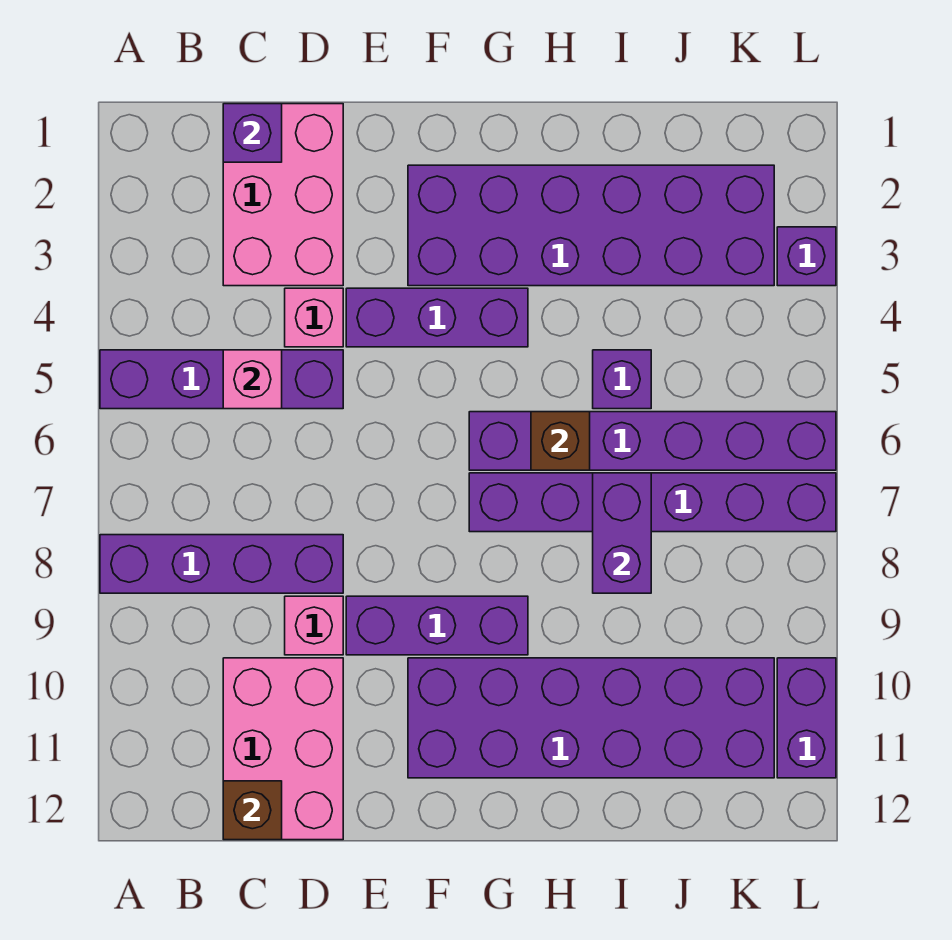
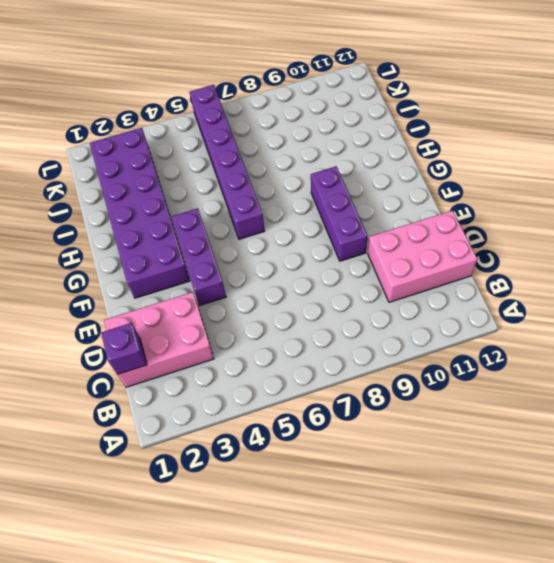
none -> purple brick A5:D5 level 1
none -> purple brick A8:D8 level 1
none -> pink brick D4 level 1

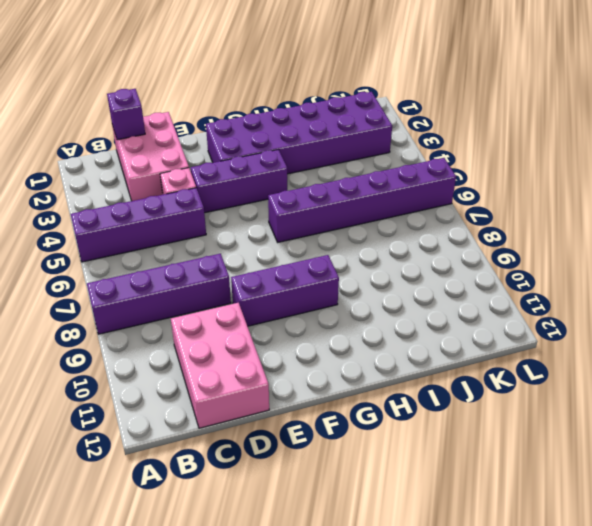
none -> pink brick D9 level 1
none -> purple brick F10:K11 level 1
none -> purple brick G7:L7 level 1

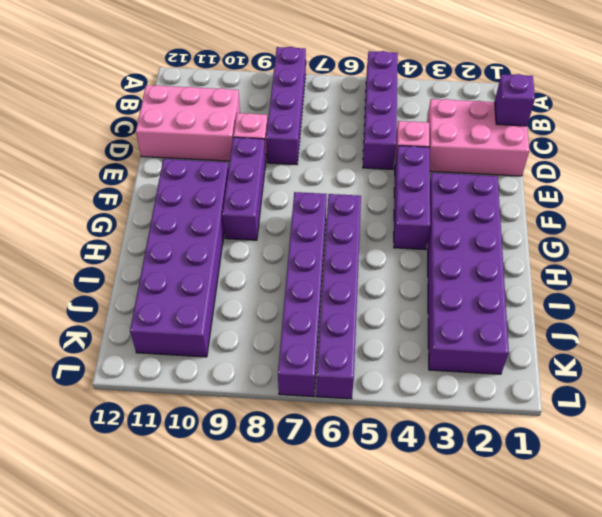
none -> purple brick I5 level 1
none -> purple brick L3 level 1
none -> purple brick L10:L11 level 1

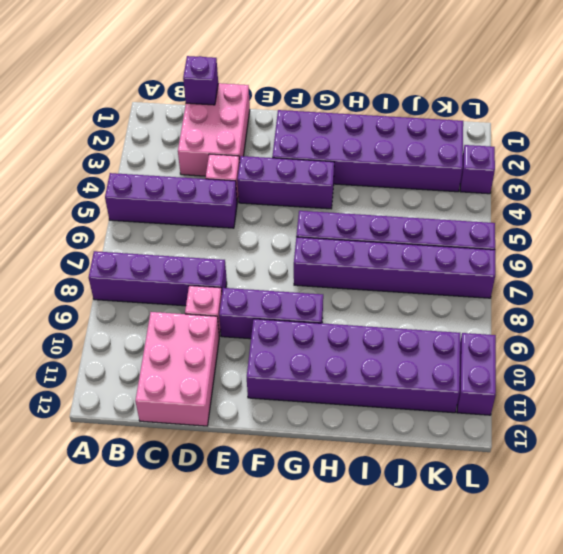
none -> purple brick I5 level 1
none -> pink brick C5 level 2
none -> brown brick C12 level 2

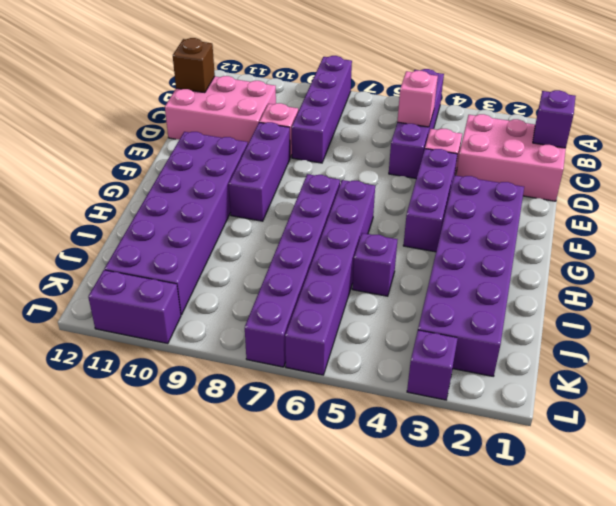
none -> brown brick H6 level 2
none -> purple brick I7:I8 level 2

